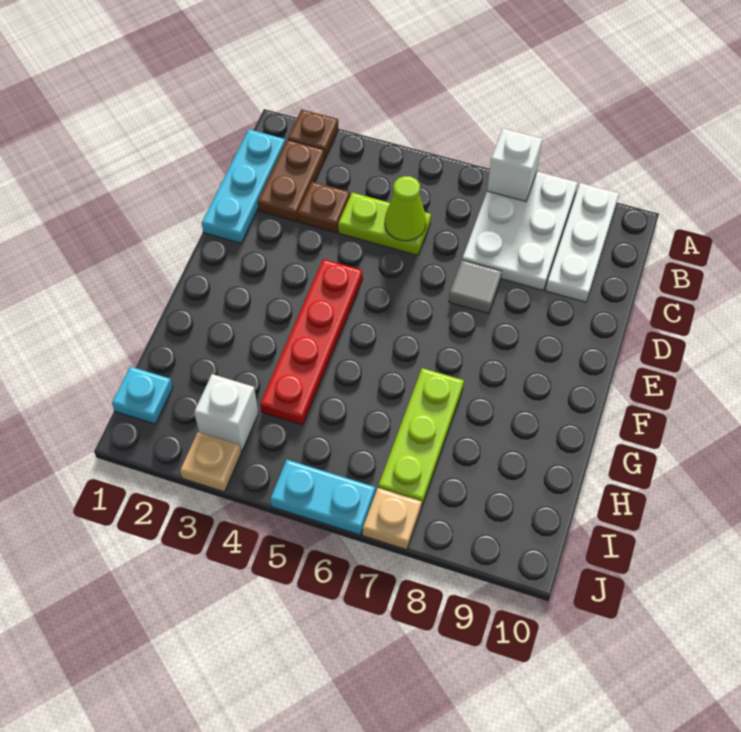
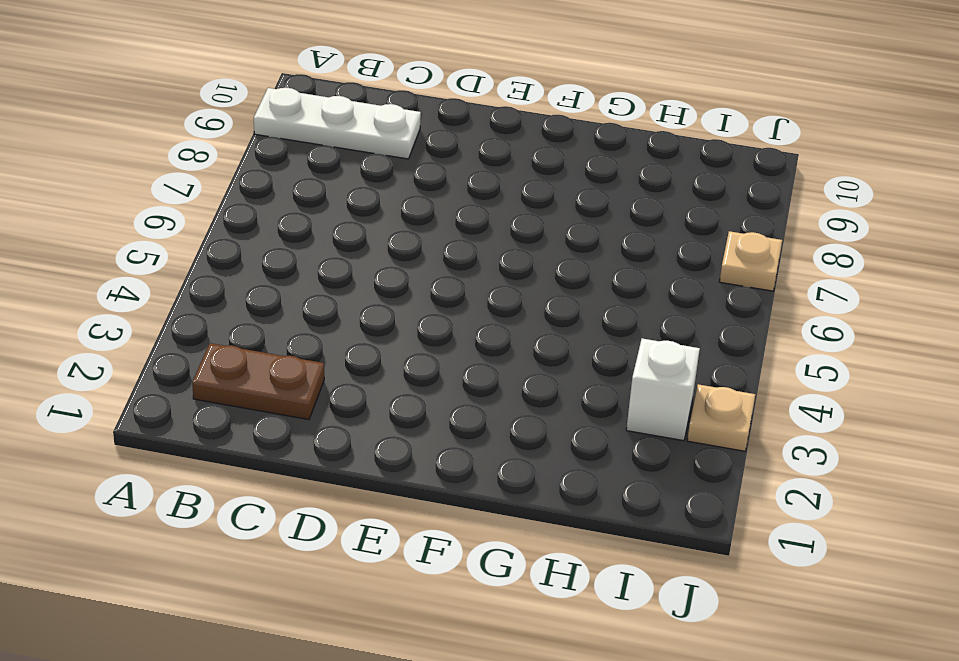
none -> brown plate A2 level 1
none -> white plate A7:C8 level 1
none -> cyan plate B1:D1 level 1

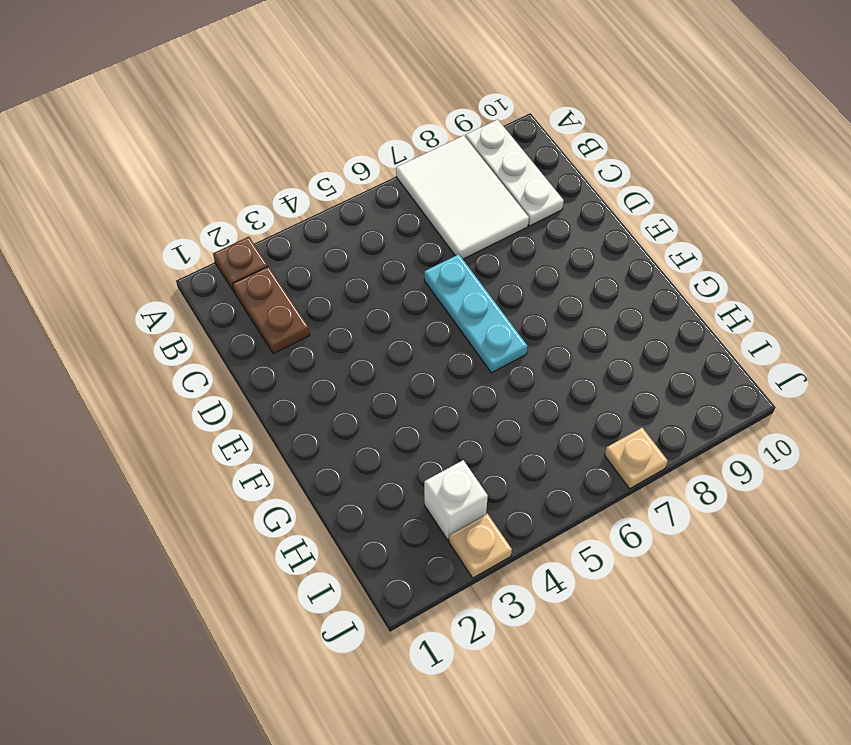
white tile A7:C8 level 1 -> white plate A7:C8 level 1
cyan plate D6:F6 level 1 -> cyan plate B1:D1 level 1
none -> brown plate C3 level 1
none -> lime plate C4:C5 level 1
none -> grey tile D7 level 1

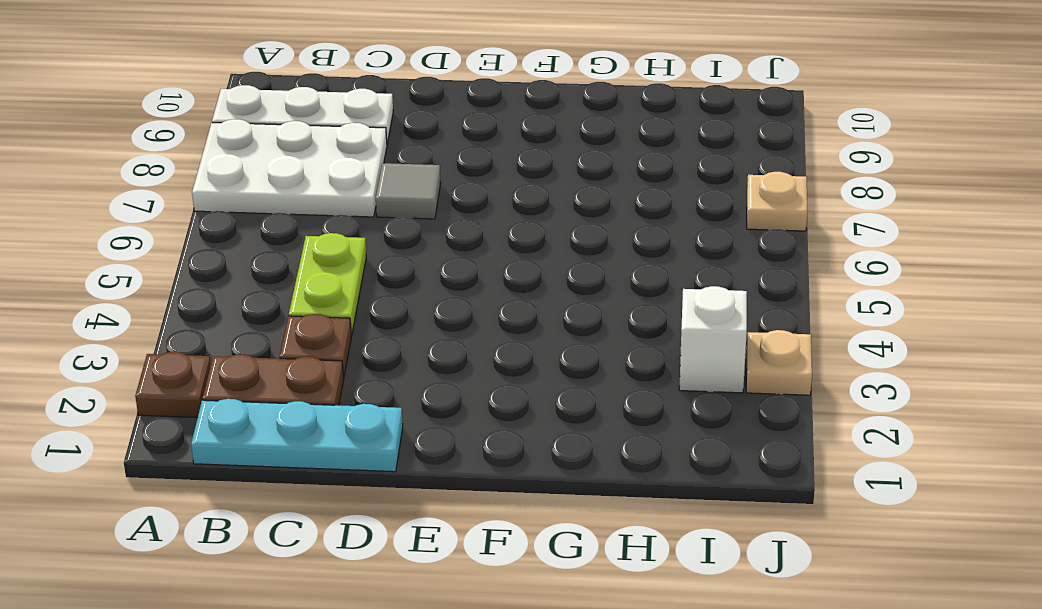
none -> red plate E4:H4 level 1
none -> lime plate G7:I7 level 1
none -> cyan plate I1 level 1

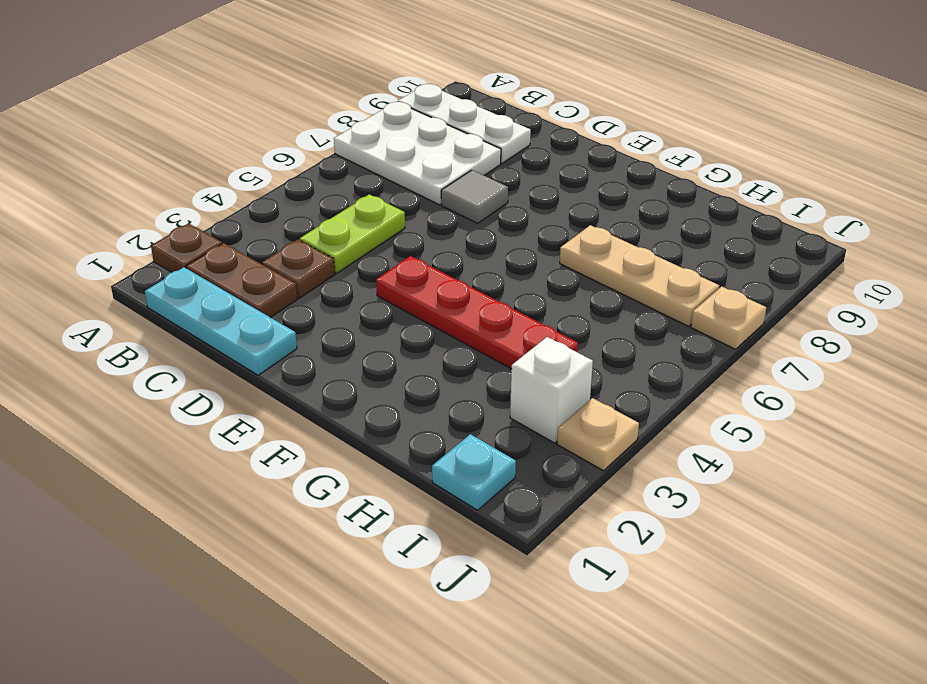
tan plate G7:I7 level 1 -> lime plate G7:I7 level 1
none -> cyan plate J5:J6 level 1
none -> white brick A7 level 2
none -> lime cone C5 level 2

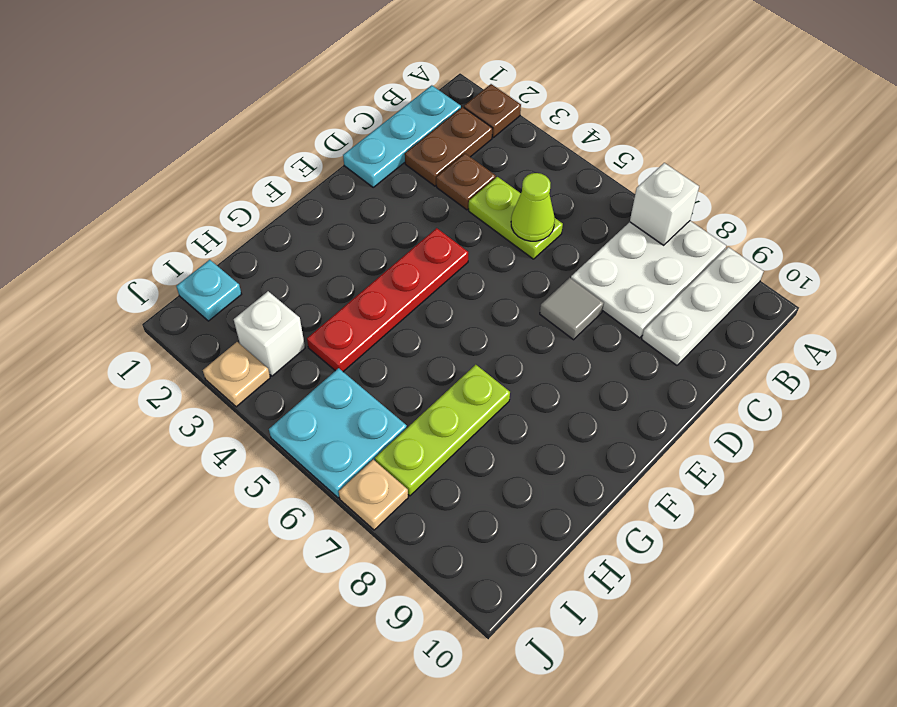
cyan plate I5:J6 level 1 -> cyan plate J5:J6 level 1

